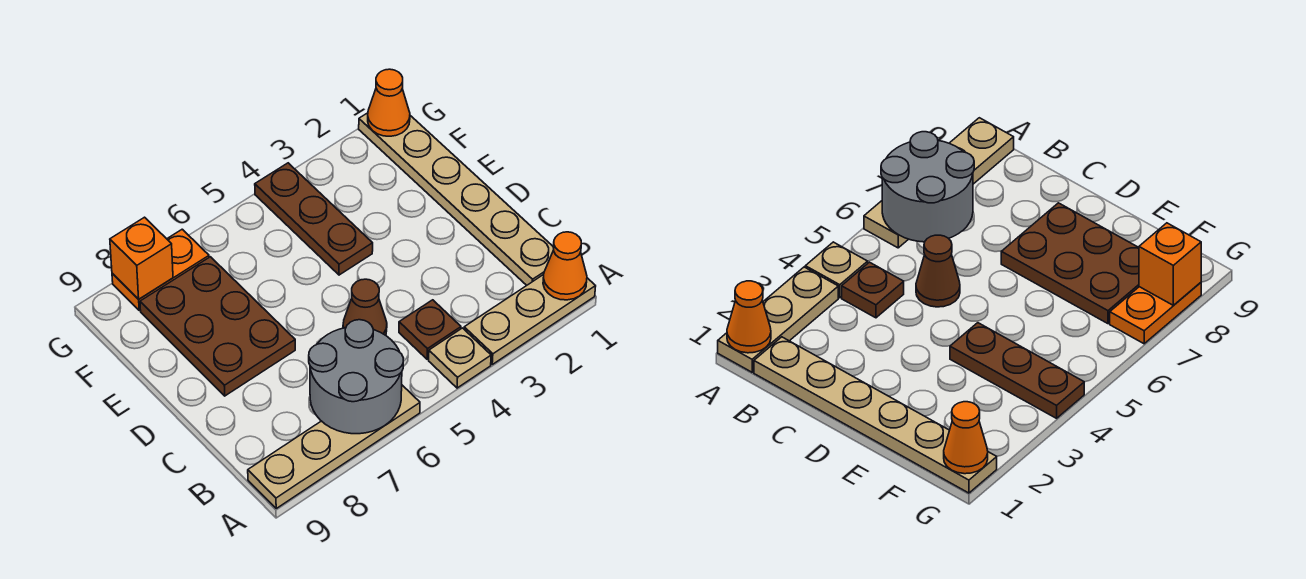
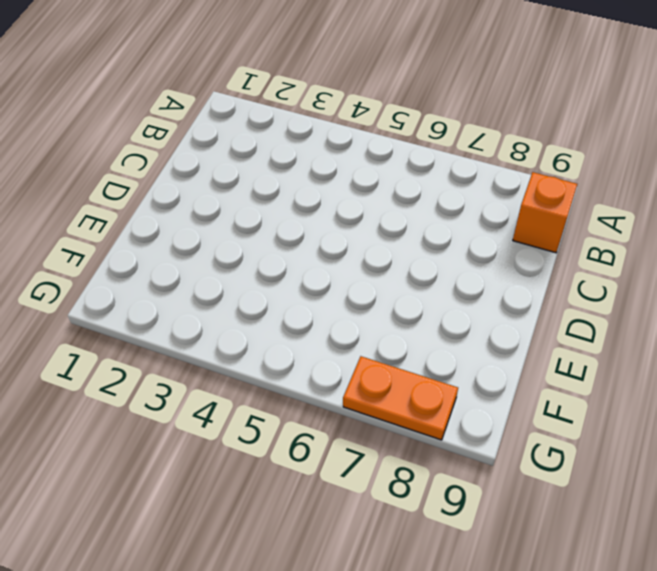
orange brick B9 level 1 -> orange brick G8 level 2
none -> tan plate A1:A3 level 1
none -> tan plate A4 level 1
none -> tan plate A6:A9 level 1

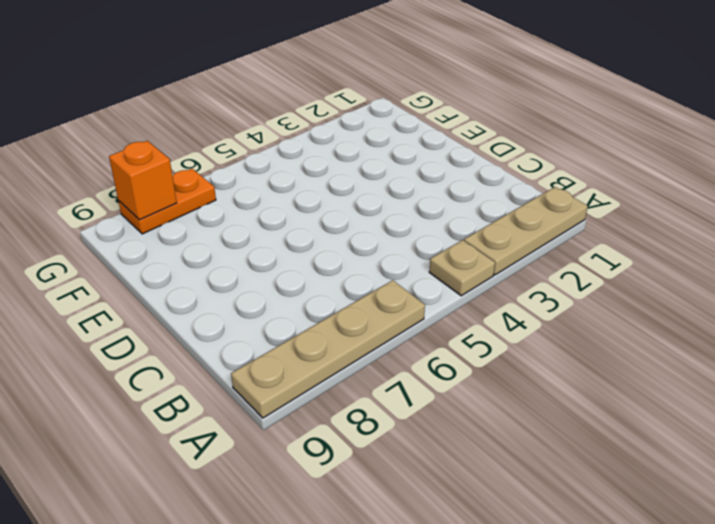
none -> tan plate B1:G1 level 1
none -> brown plate B4 level 1
none -> brown cone C5 level 1

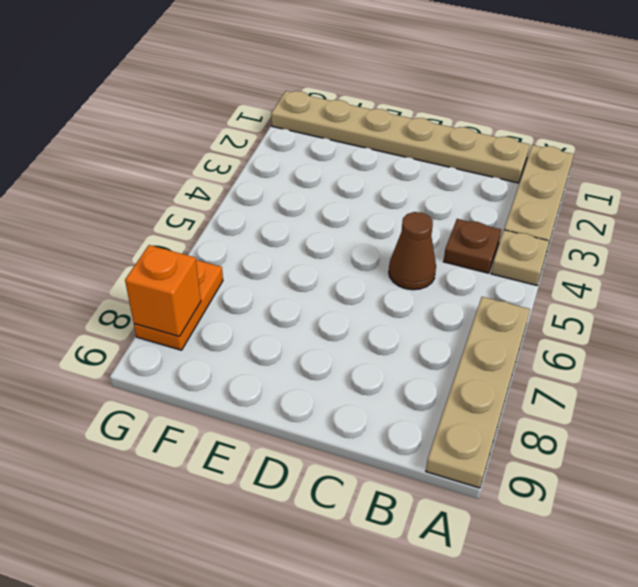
none -> brown plate D7:F8 level 1
none -> brown plate E4:G4 level 1
none -> orange cone A1 level 2

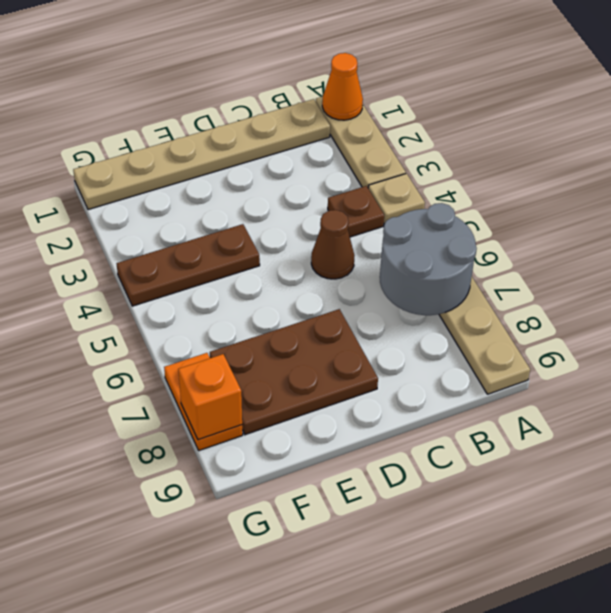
none -> orange cone G1 level 2

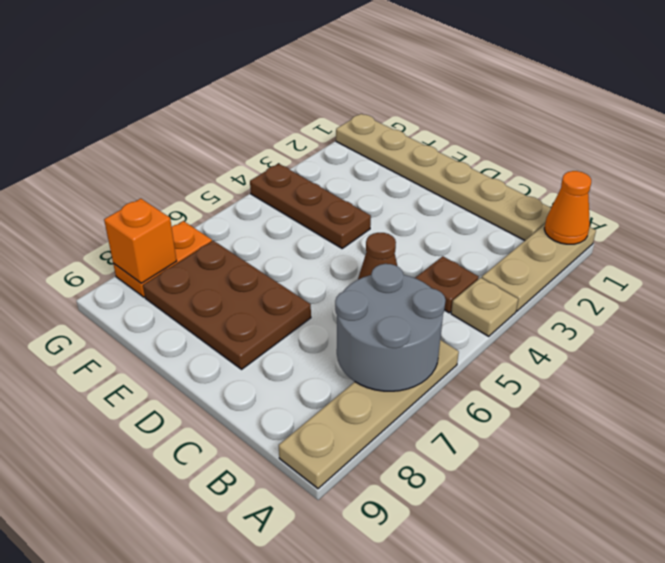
none -> orange cone G1 level 2

